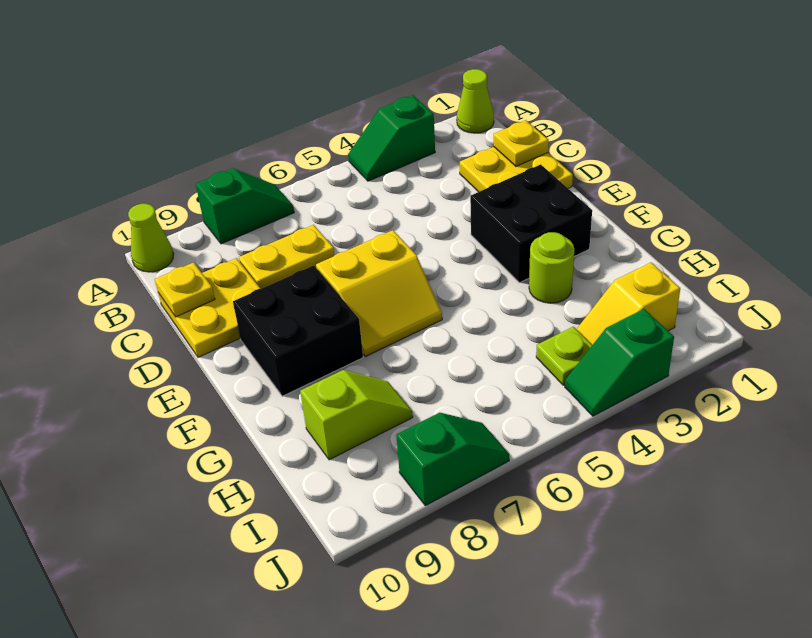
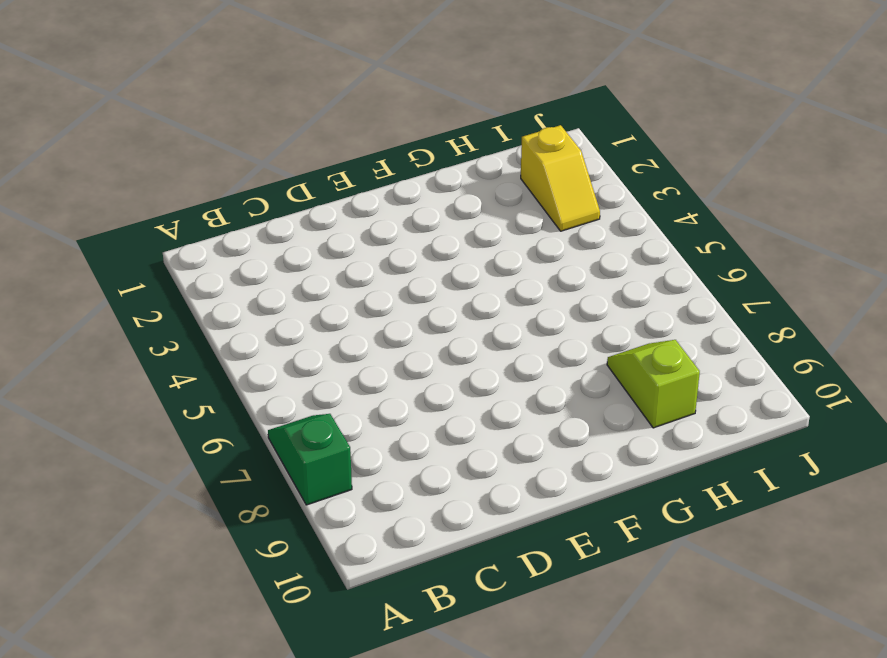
none -> lime cone A1 level 1
none -> green slope A3:A4 level 1 top 3
none -> lime cone A10 level 1

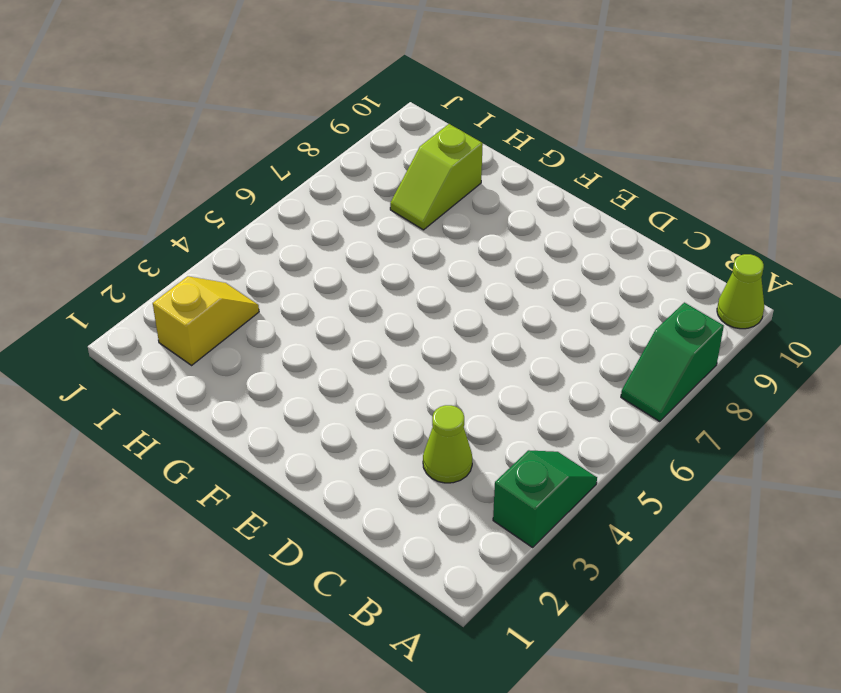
lime cone C3 level 1 -> lime cone A1 level 1
none -> yellow plate C1:D2 level 1
none -> yellow plate C7:C8 level 1
none -> yellow plate C9:D10 level 1

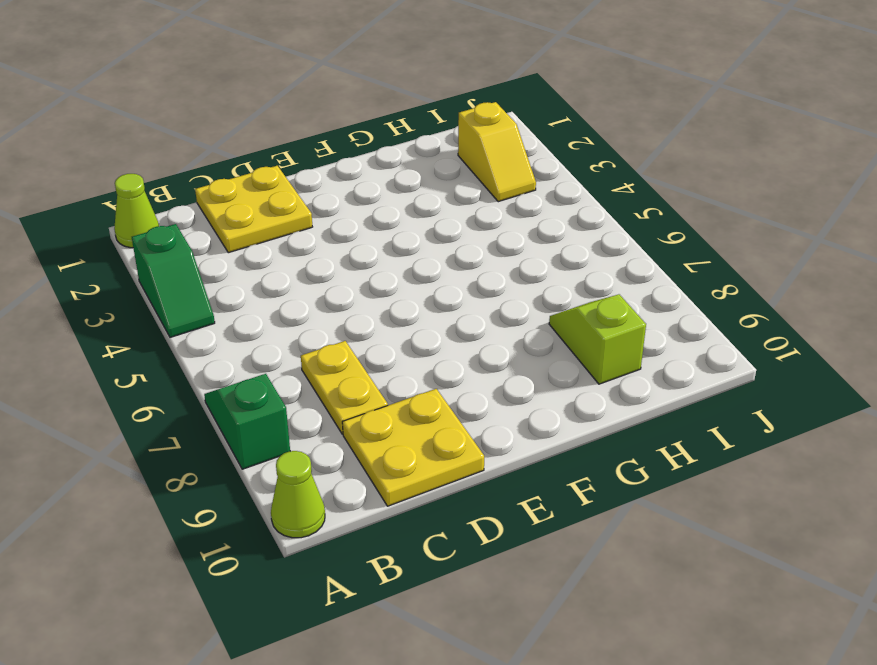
none -> black brick E2:F3 level 1
none -> yellow slope E6:F7 level 1 top E
none -> black brick E8:F9 level 1

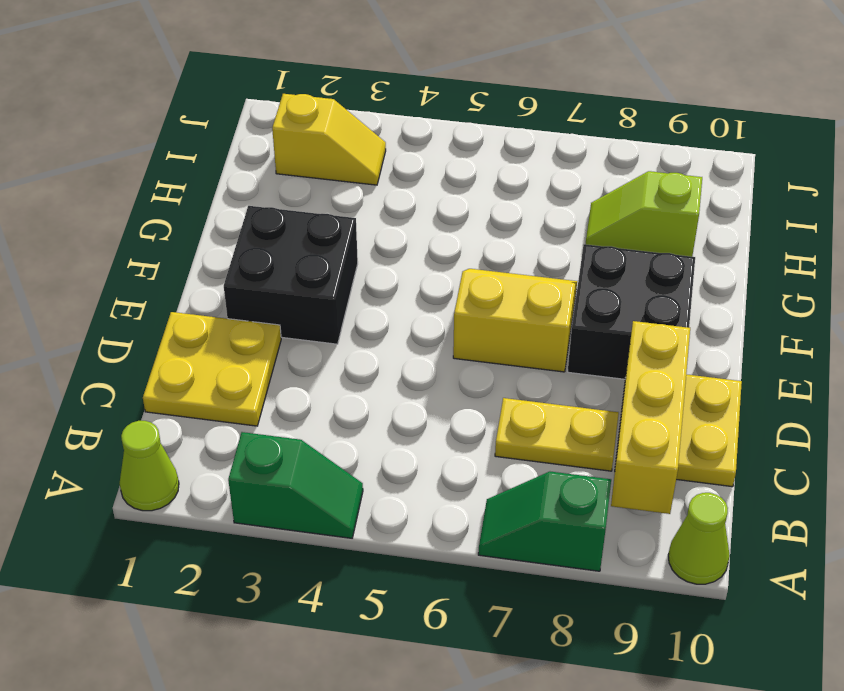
yellow brick B9:D9 level 2 -> none
none -> lime round brick G3 level 1
none -> lime plate I4 level 1
none -> green slope J3:J4 level 1 top 3

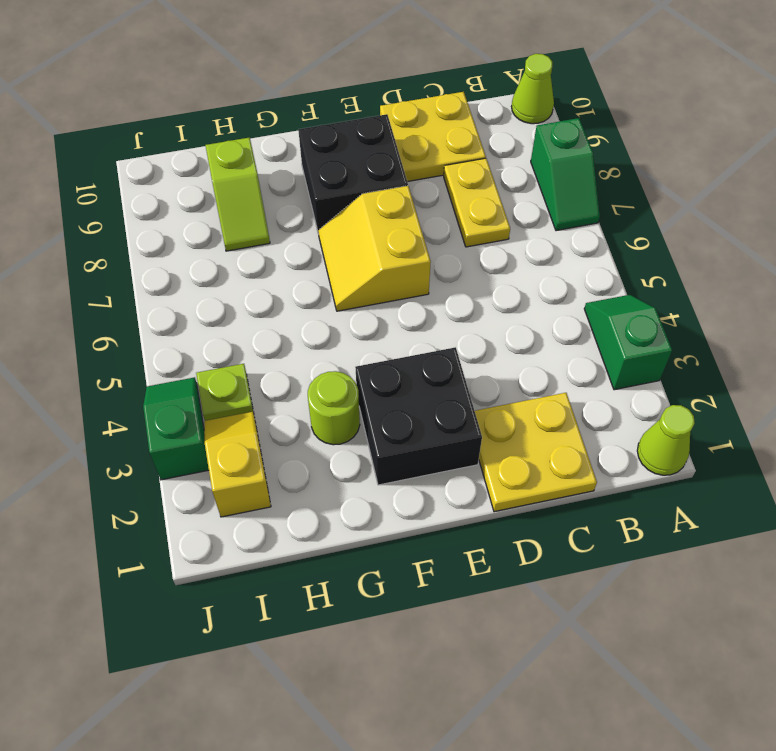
none -> green slope J7:J8 level 1 top 8
none -> yellow plate C1 level 2
none -> yellow plate C10 level 2

